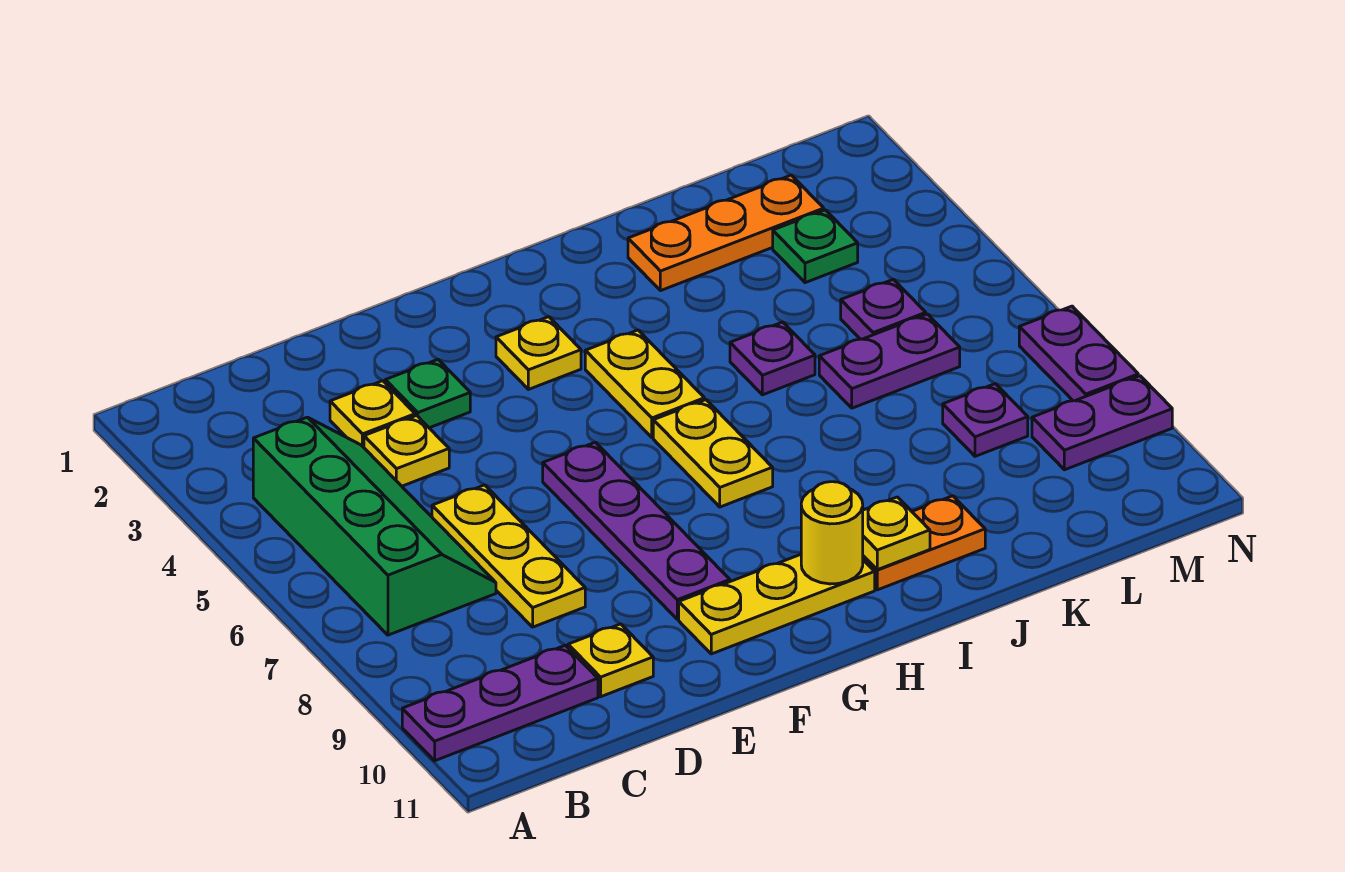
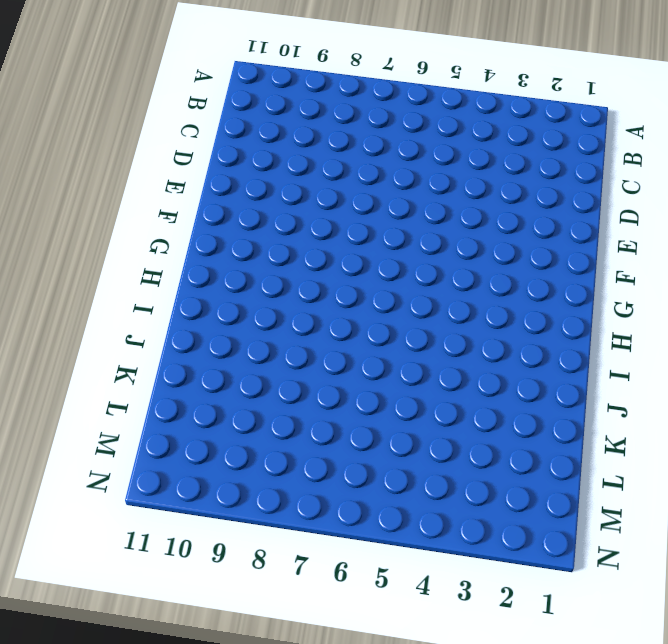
none -> purple plate A10:C10 level 1
none -> green slope B4:C7 level 1 top B
none -> yellow plate D3 level 1

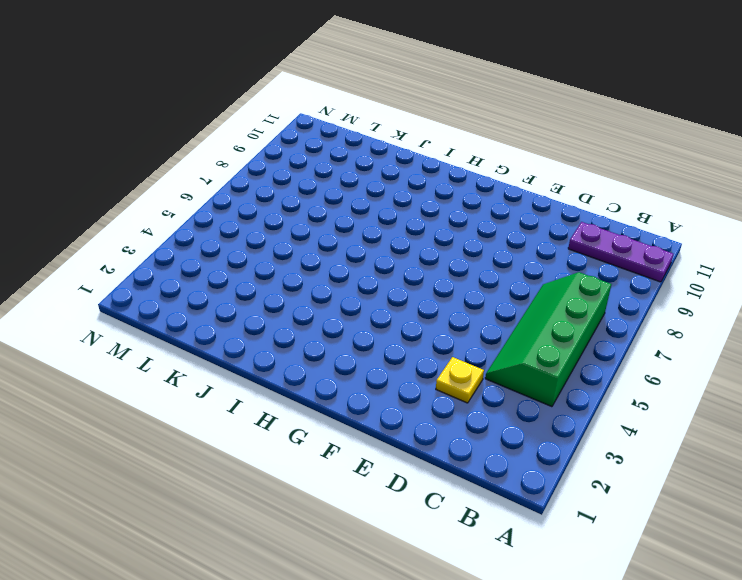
none -> yellow plate D4 level 1
none -> yellow plate D6:D8 level 1
none -> yellow plate D10 level 1

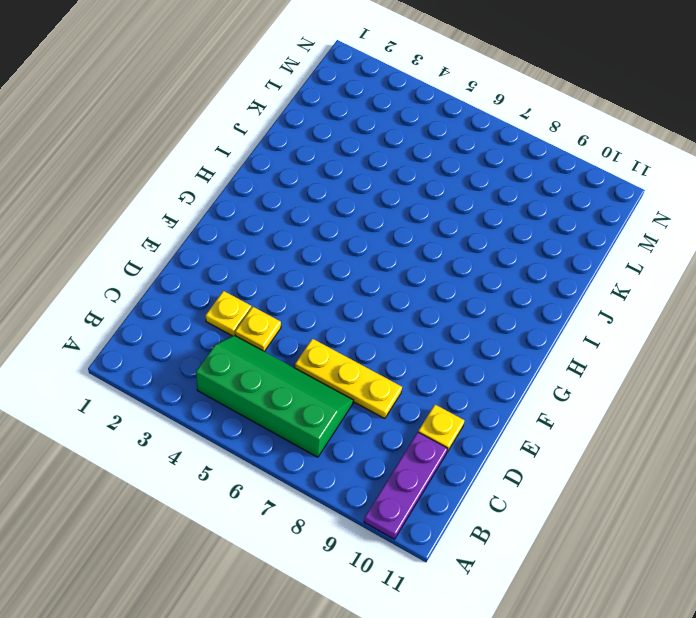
none -> green plate E3 level 1
none -> purple plate F6:F9 level 1
none -> yellow plate F10:H10 level 1

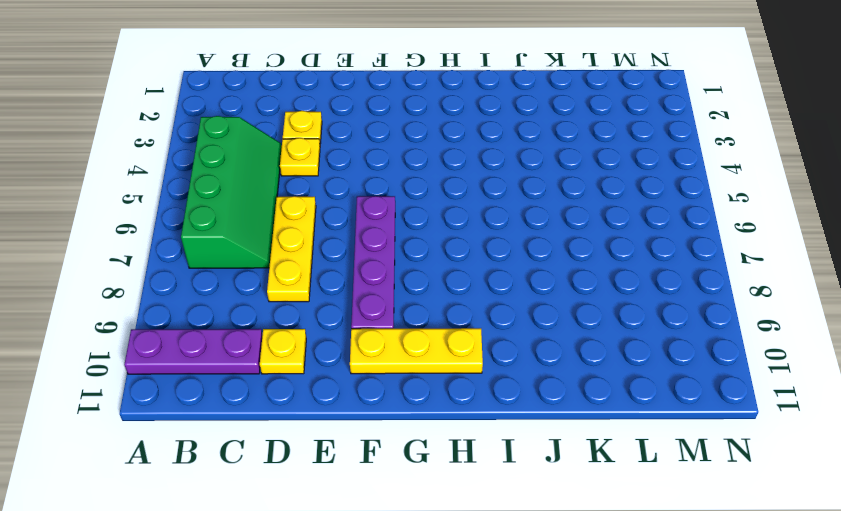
none -> green plate E3 level 1
none -> yellow plate G3 level 1
none -> yellow plate H4:H5 level 1

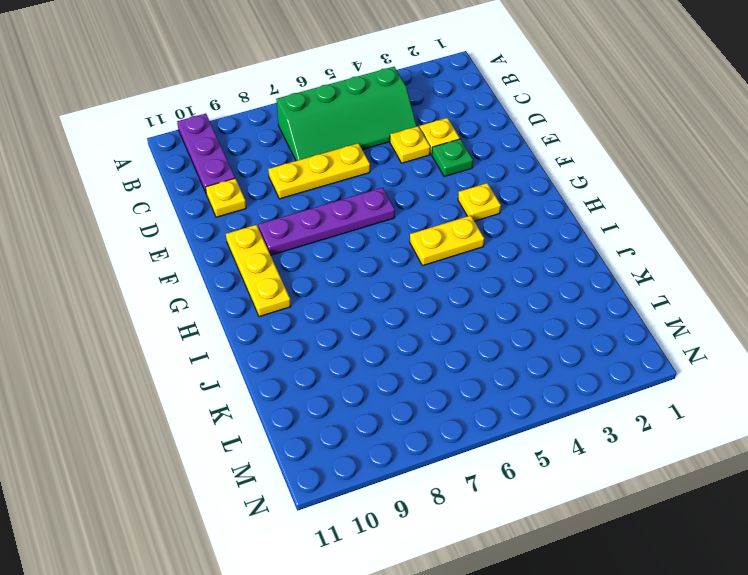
none -> yellow plate H6:H7 level 1
none -> orange plate I10:J10 level 1
none -> orange plate J2:L2 level 1

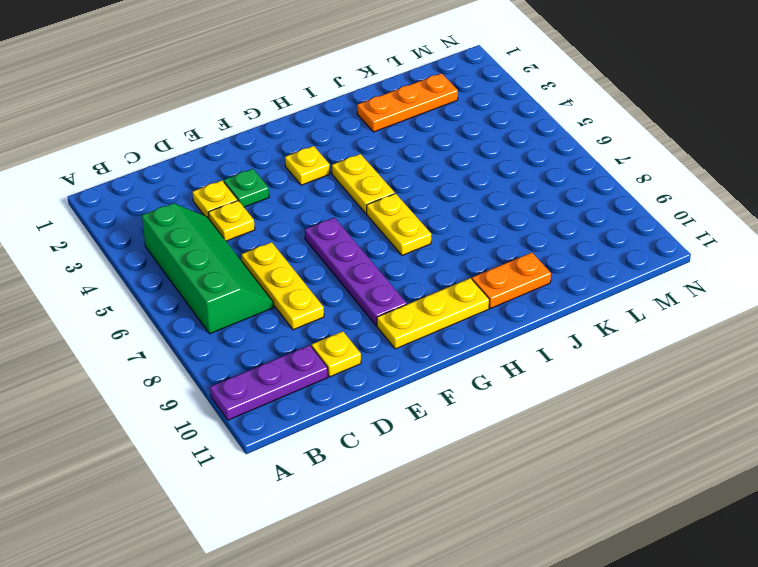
none -> purple plate J5 level 1
none -> purple plate K6:L6 level 1
none -> green plate L3 level 1

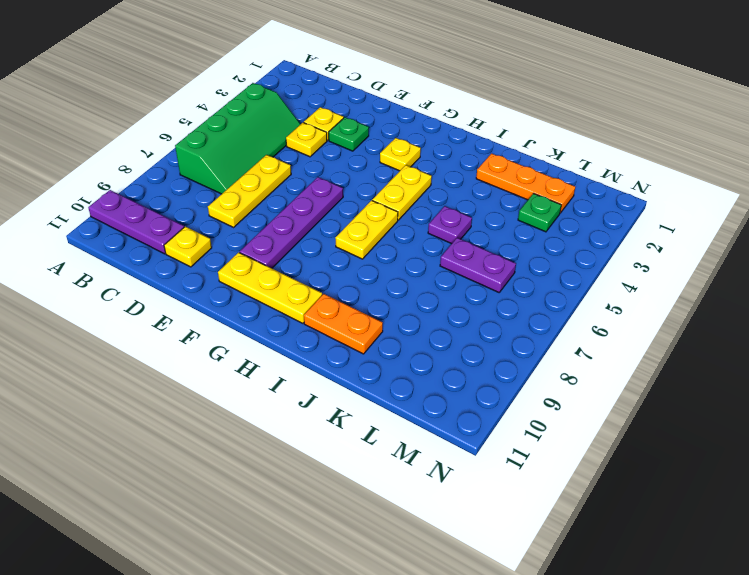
none -> purple plate L5 level 1
none -> purple plate L8 level 1
none -> purple plate M9:N9 level 1

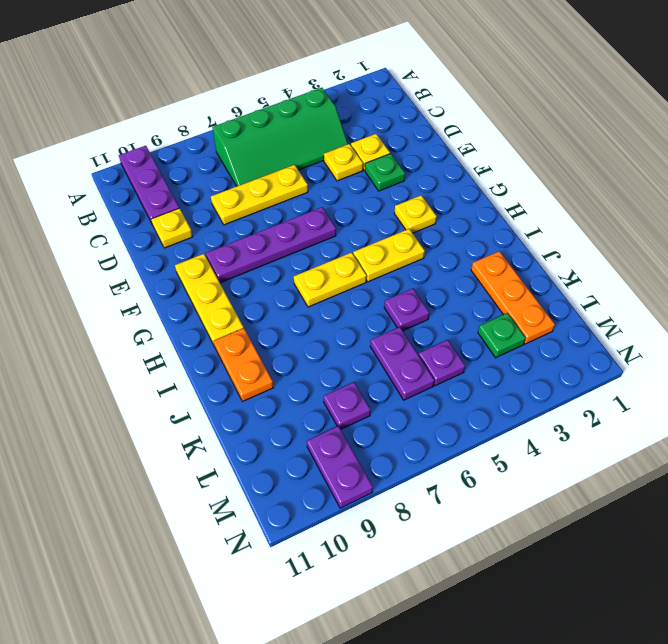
none -> purple plate N7:N8 level 1
none -> yellow round brick H10 level 2
none -> yellow plate I10 level 2

